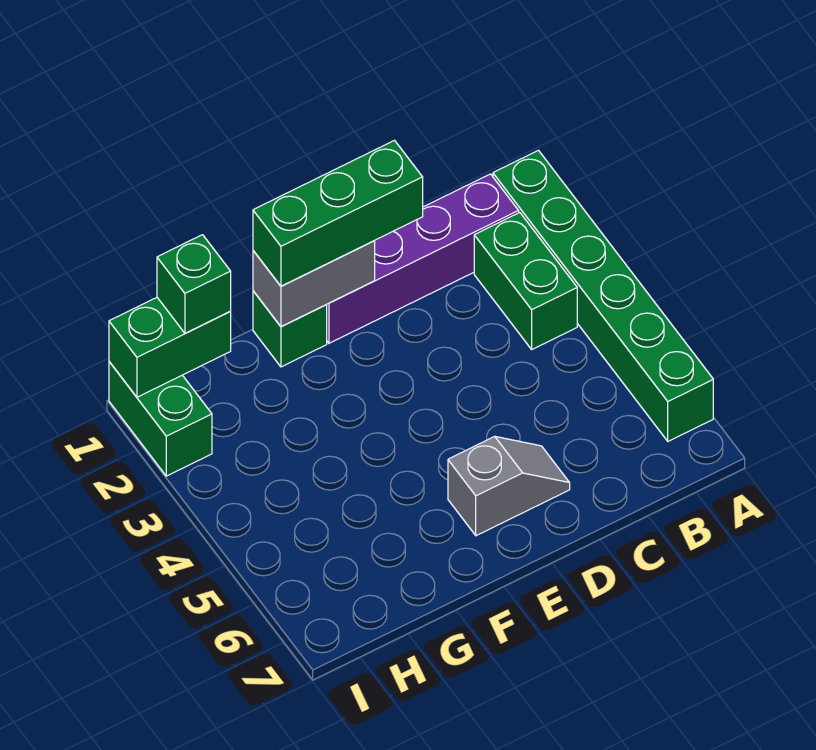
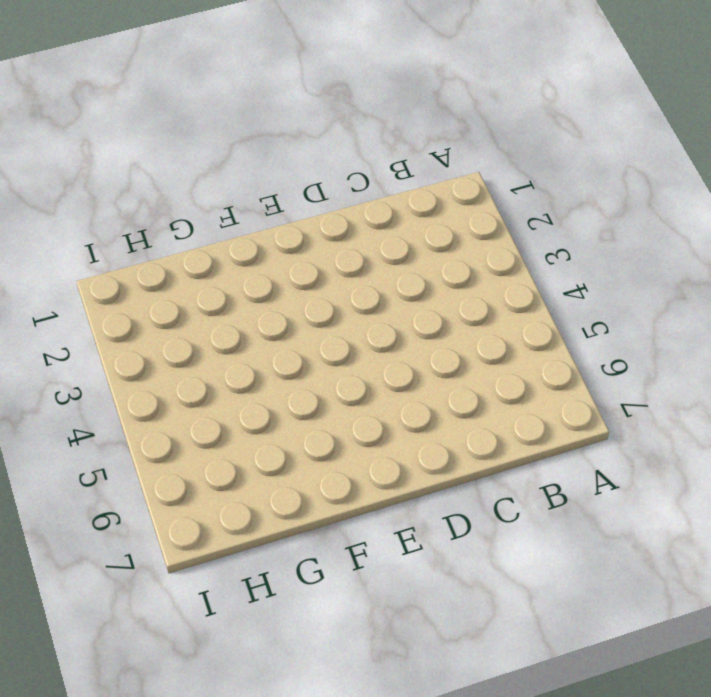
none -> green brick A1:A6 level 1
none -> purple brick B1:E1 level 1

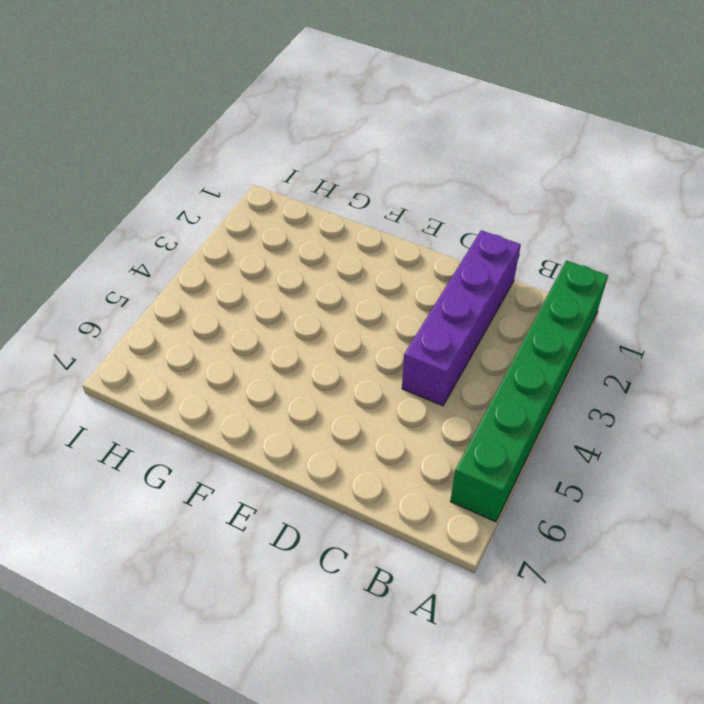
purple brick C1:C4 level 1 -> purple brick B1:E1 level 1
none -> green brick B2:B3 level 1
none -> grey slope D6:E6 level 1 top E

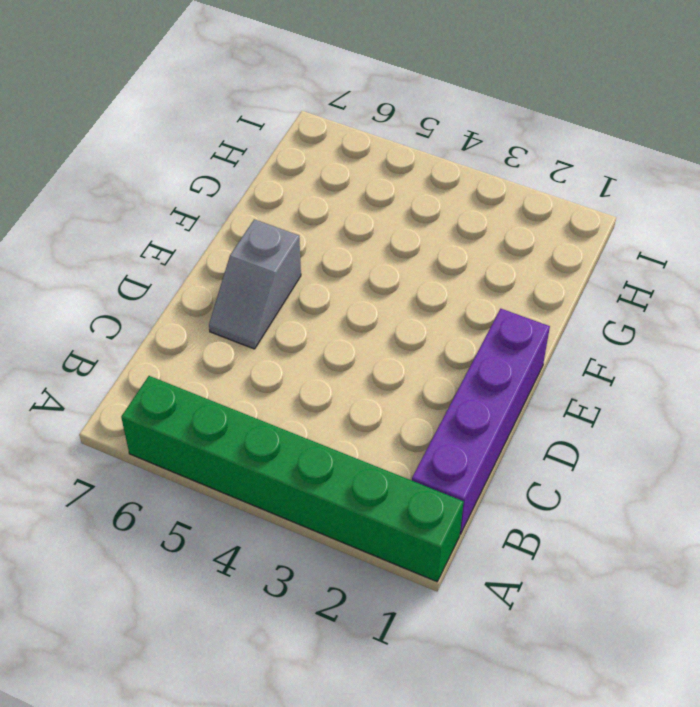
none -> green brick B2:B3 level 1
none -> green brick F1 level 1

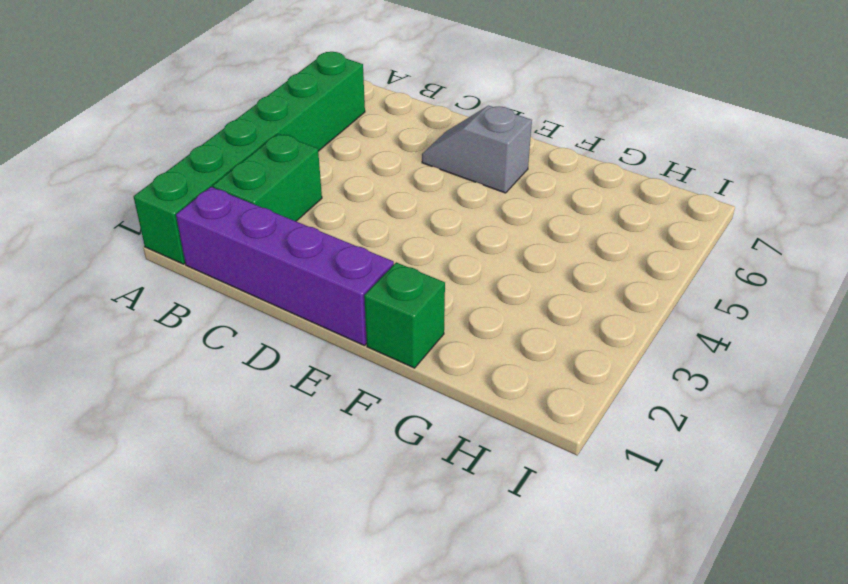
none -> green brick I1:I2 level 1
none -> grey brick E1:F1 level 2

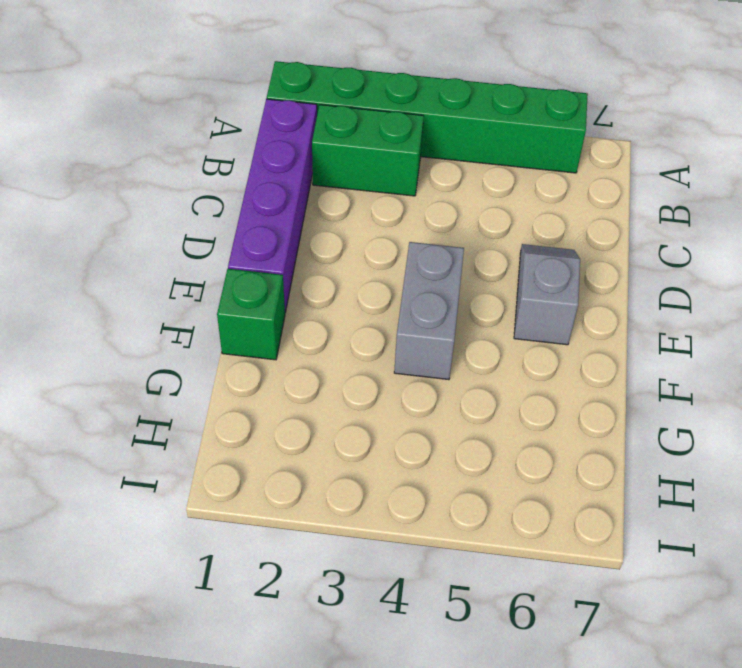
grey brick E4:F4 level 1 -> grey brick E1:F1 level 2
none -> green brick I1:I2 level 1
none -> green brick H1:I1 level 2

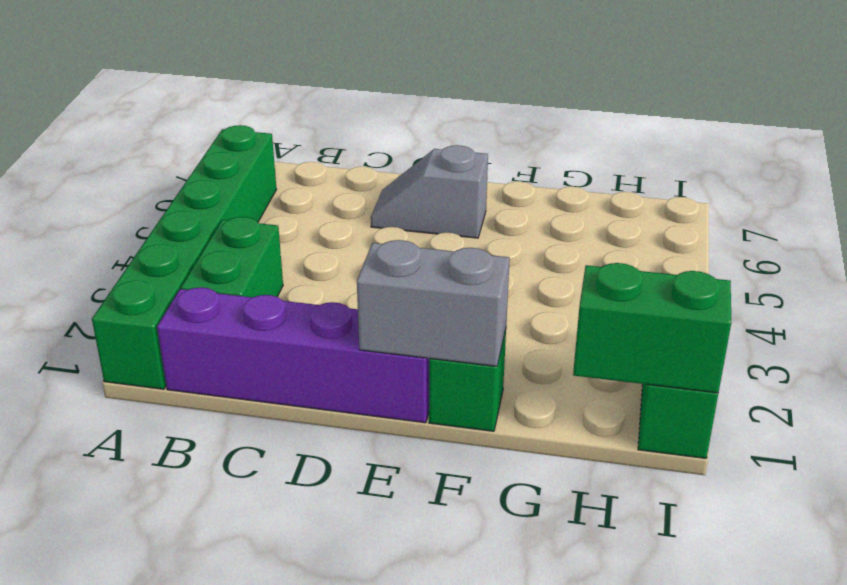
none -> green brick D1:F1 level 3
none -> green brick H1 level 3

